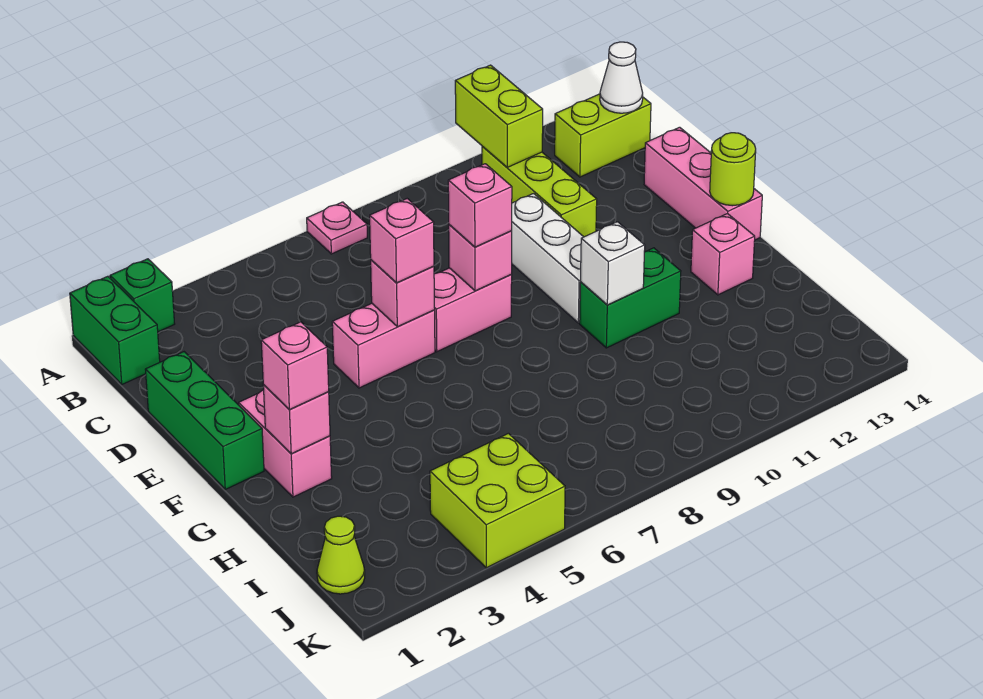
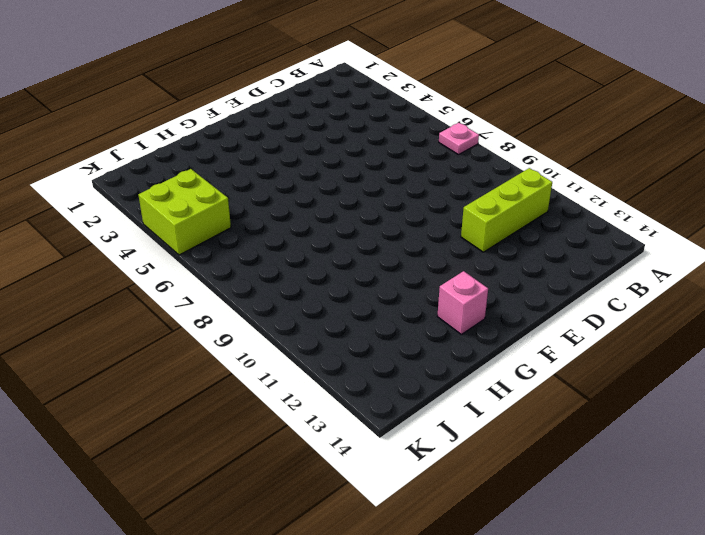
none -> green brick A1:B1 level 1
none -> green brick A2 level 1
none -> lime brick B13:B14 level 1

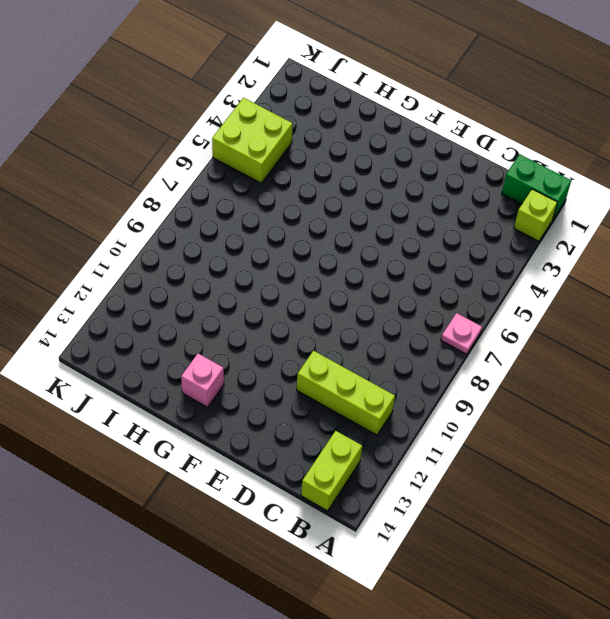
lime brick A2 level 1 -> green brick A2 level 1
none -> green brick D1:F1 level 1
none -> white brick D10:F10 level 1
none -> pink brick D14:F14 level 1

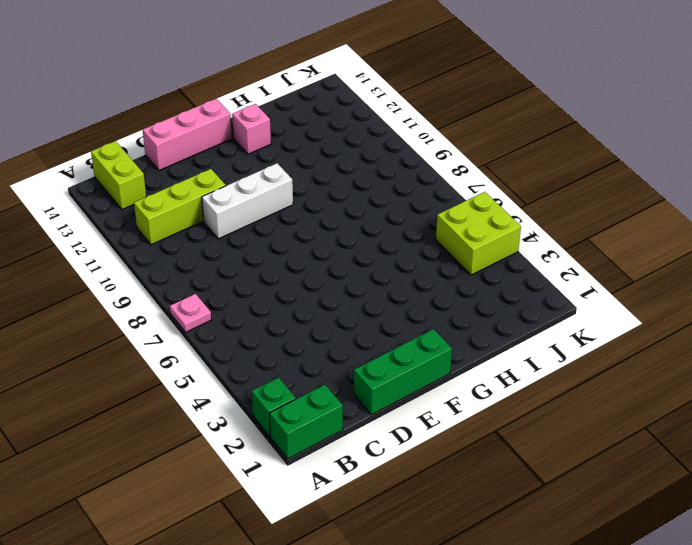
none -> pink brick E5:E6 level 1
none -> pink brick E7:E8 level 1
none -> pink brick F2:G2 level 1

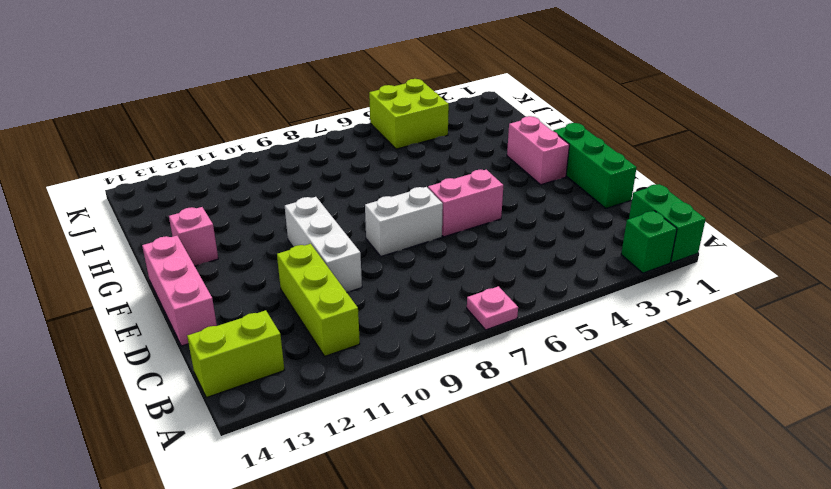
white brick E7:E8 level 1 -> pink brick E7:E8 level 1
none -> green brick G10:G11 level 1
none -> lime cone J1 level 1
none -> lime brick A11:B11 level 2

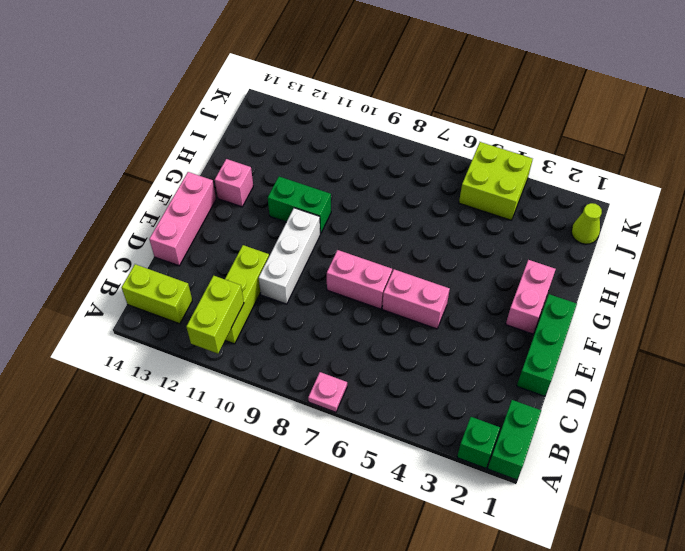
none -> white cone B14 level 2
none -> pink brick E6 level 2
none -> pink brick E8 level 2

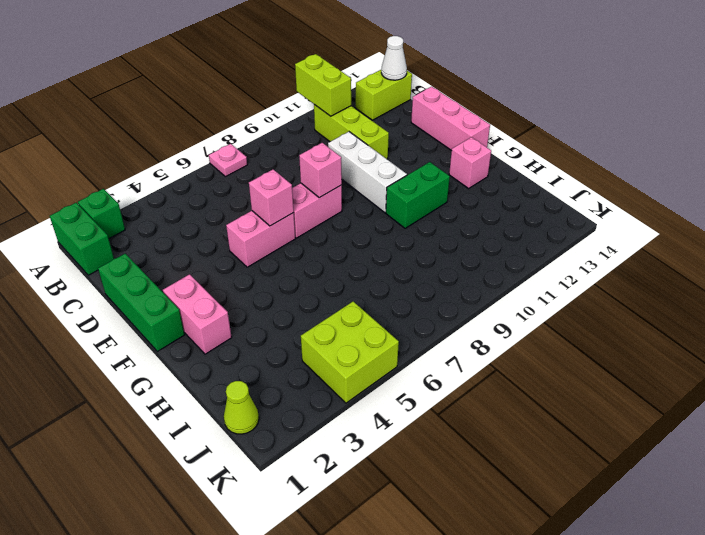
none -> lime round brick F14 level 2
none -> pink brick G2 level 2
none -> white brick G10 level 2

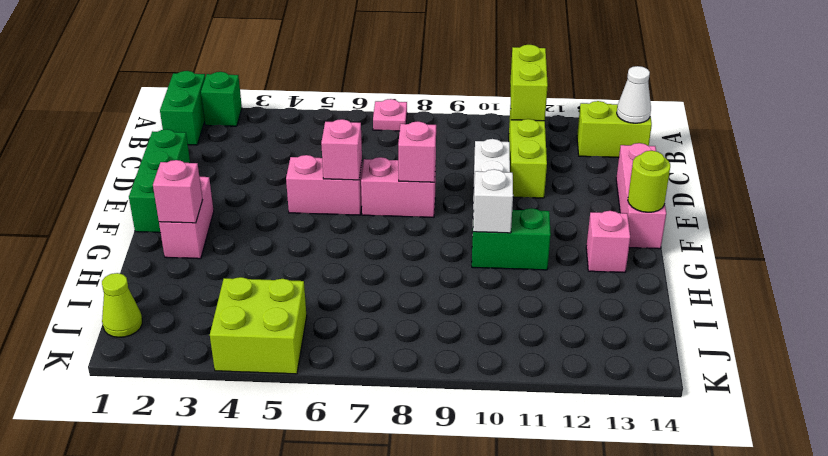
none -> pink brick E6 level 3
none -> pink brick E8 level 3
none -> pink brick G2 level 3

